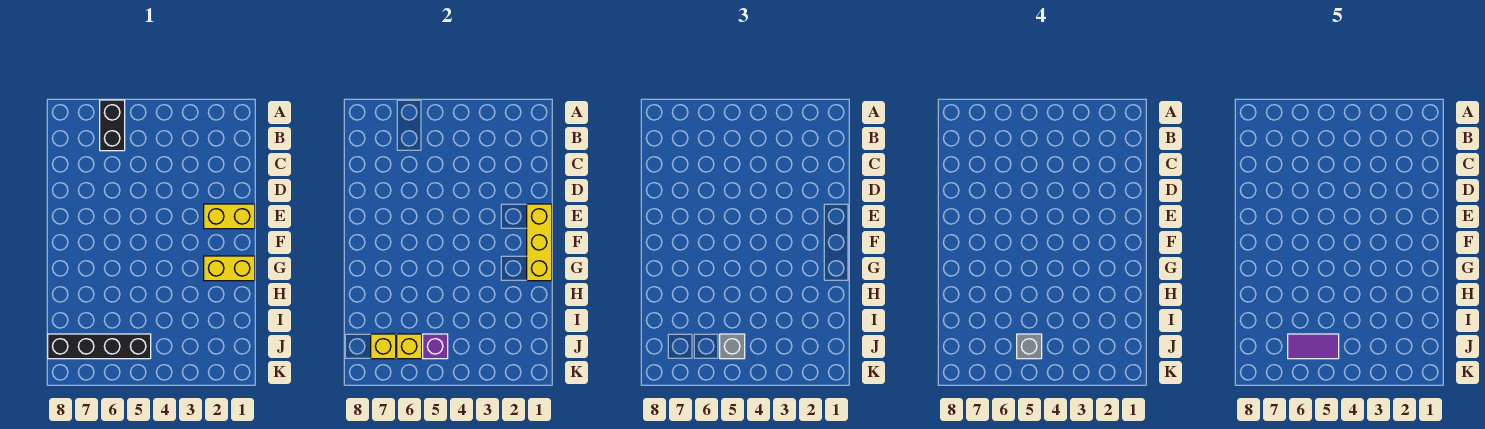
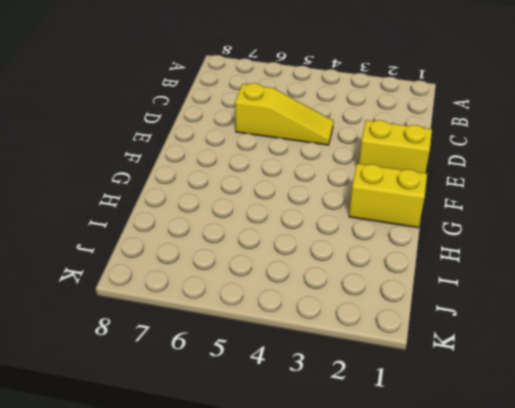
yellow slope D4:D6 level 1 top 6 -> none
none -> black brick A6:B6 level 1
none -> black brick J5:J8 level 1

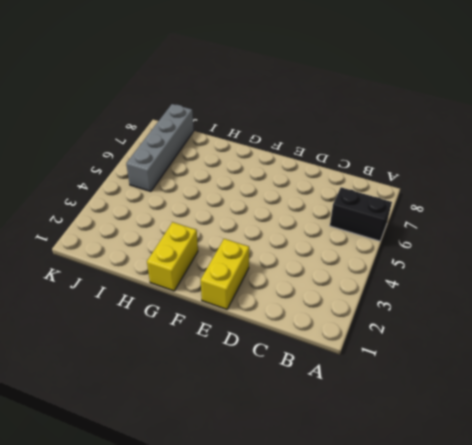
grey brick J5:J8 level 1 -> black brick J5:J8 level 1
none -> yellow brick E1:G1 level 2
none -> purple brick J5 level 2

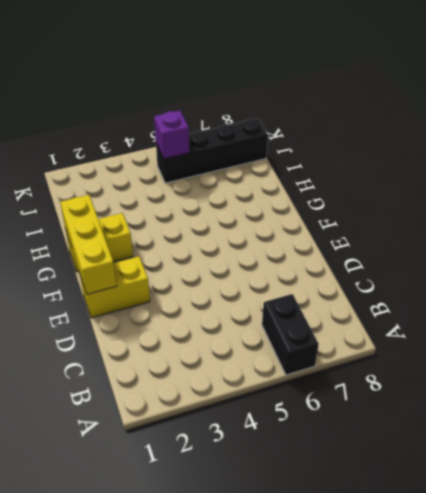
none -> yellow brick J6 level 2
none -> yellow brick J7 level 2

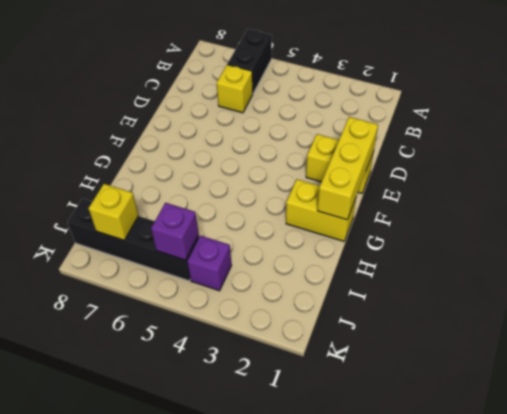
yellow brick C6 level 1 -> yellow brick J6 level 2
purple brick J4 level 1 -> none
none -> grey brick J5 level 3
none -> grey brick J5 level 4

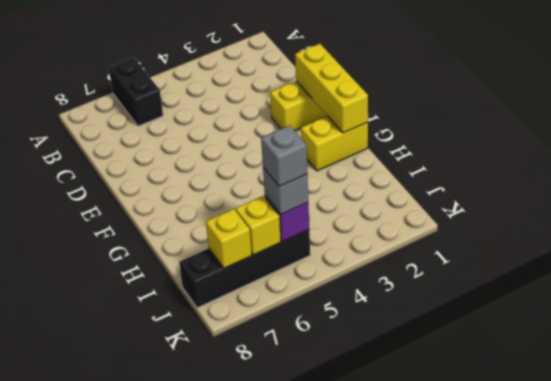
none -> purple tile J5:J6 level 5

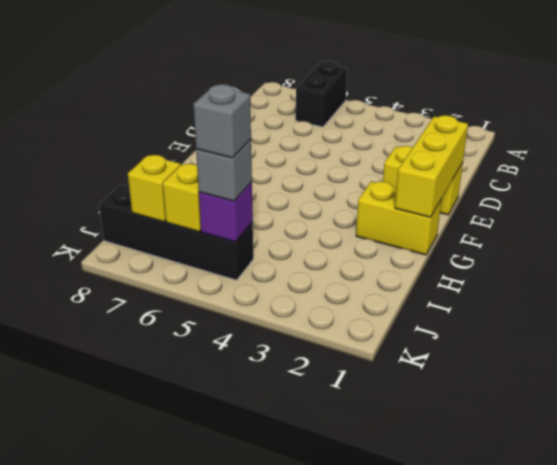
none -> purple tile J5:J6 level 5

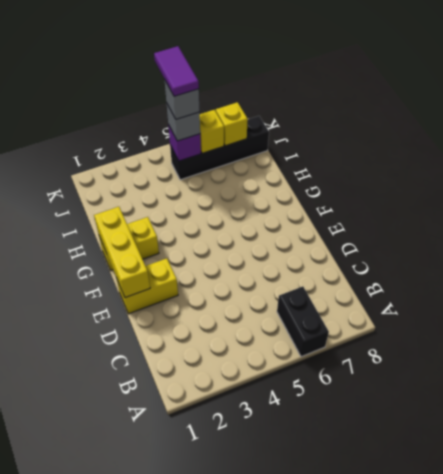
purple tile J5:K5 level 5 -> purple tile J5:J6 level 5

